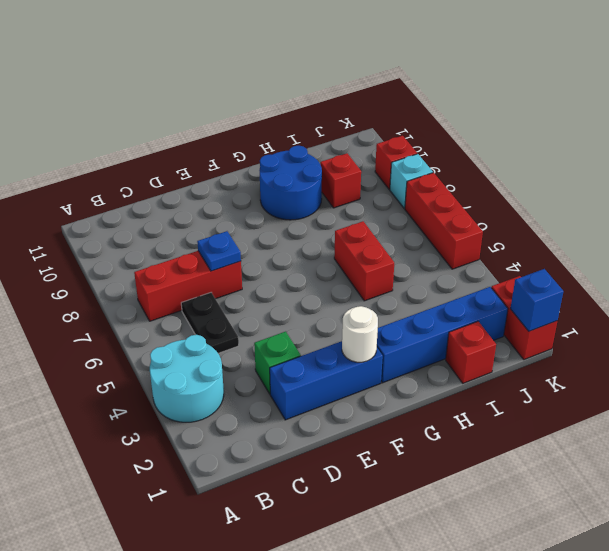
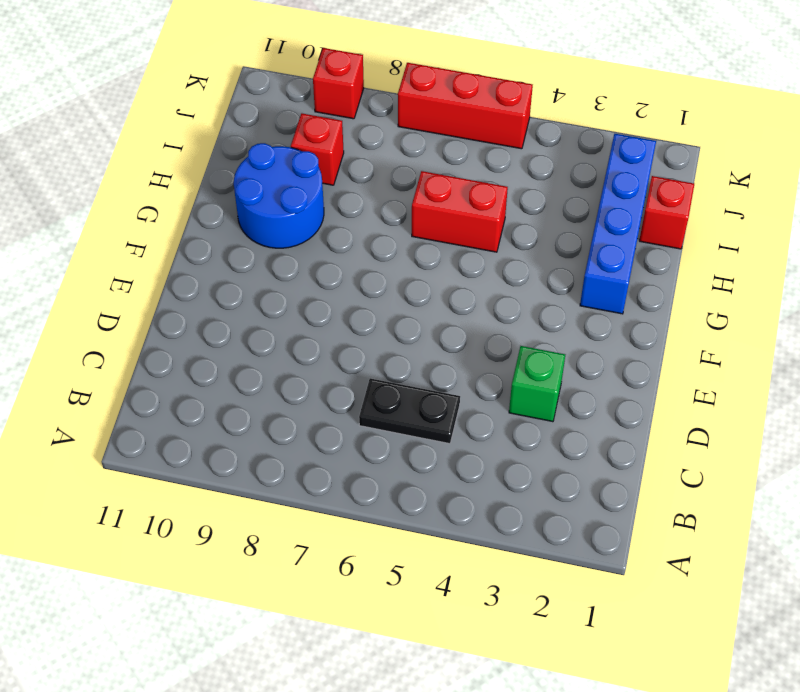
none -> cyan round brick A3:B4 level 1
none -> red brick B7:D7 level 1
none -> blue brick D2:F2 level 1

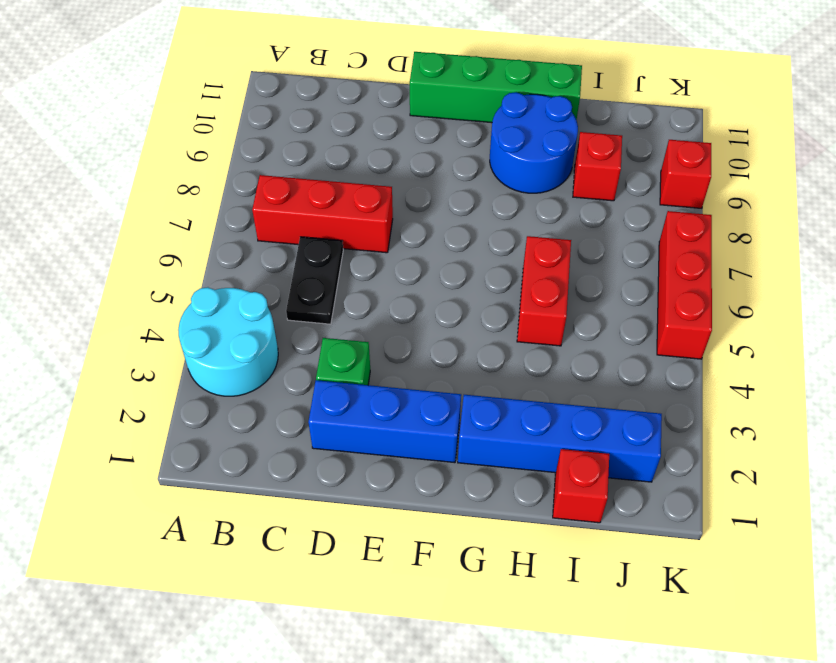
green brick E11:H11 level 1 -> none
none -> red brick K1:K2 level 1
none -> cyan brick K8 level 1
none -> blue plate D7 level 2

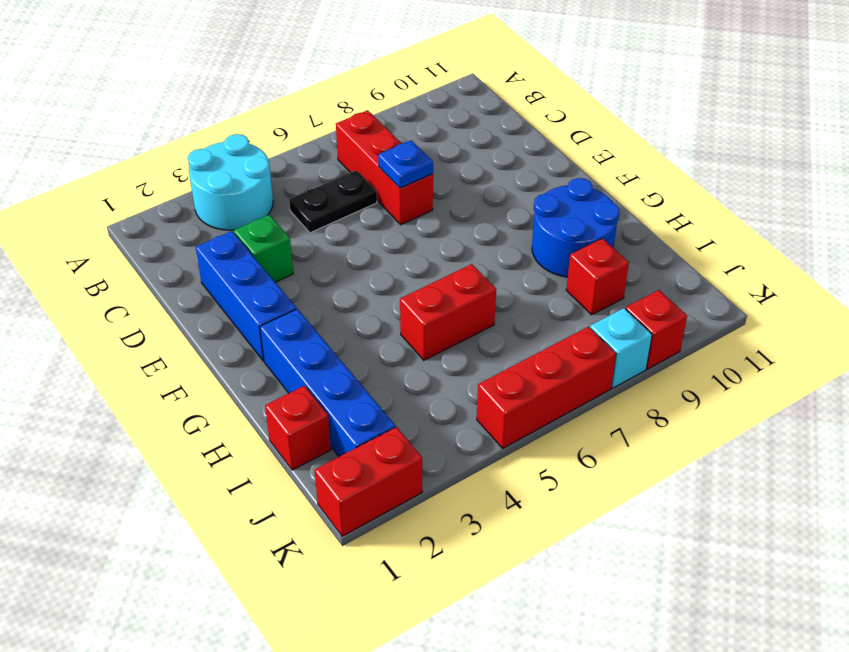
none -> white round brick F2 level 2
none -> blue brick K1 level 2

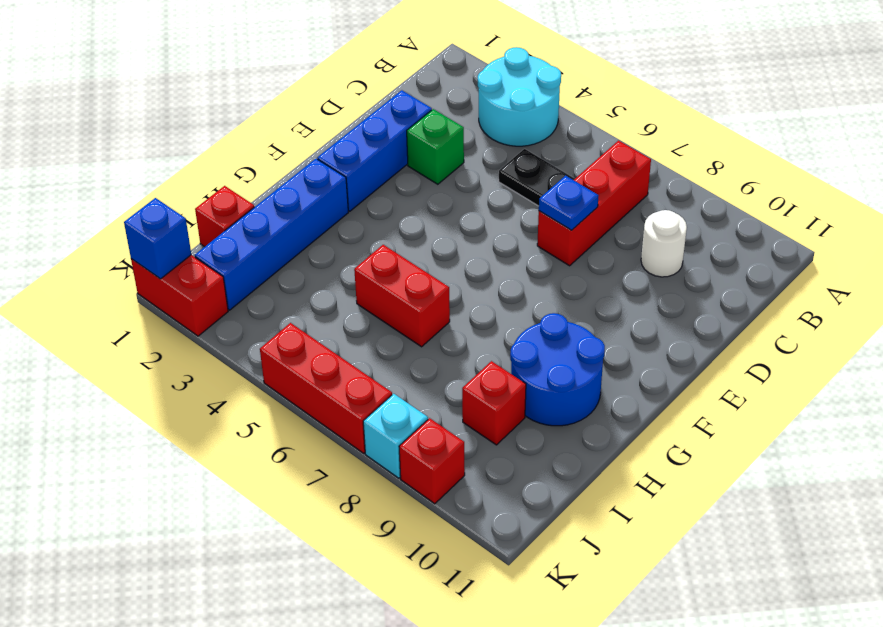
white round brick C9 level 1 -> white round brick F2 level 2

